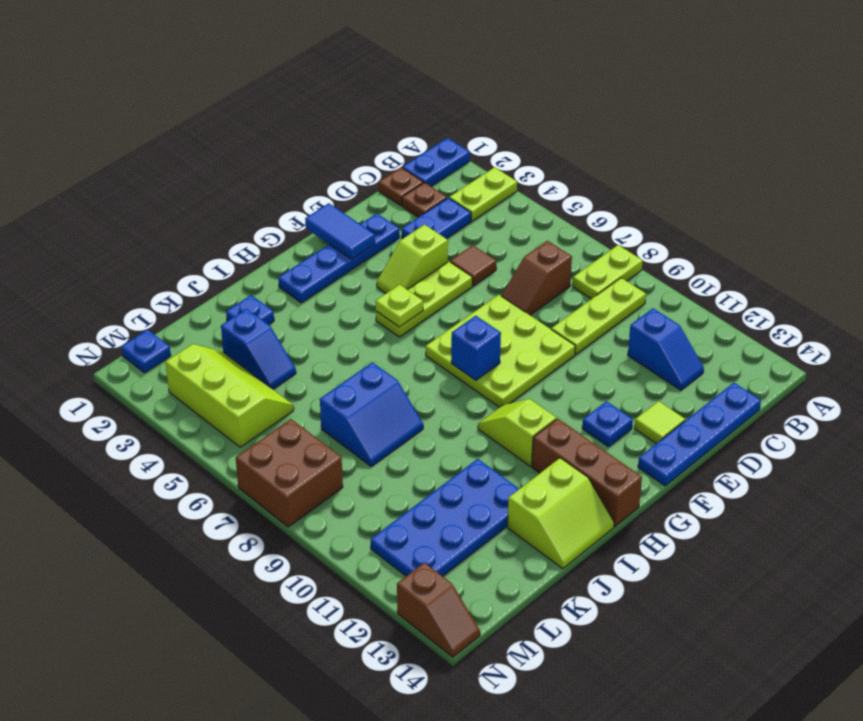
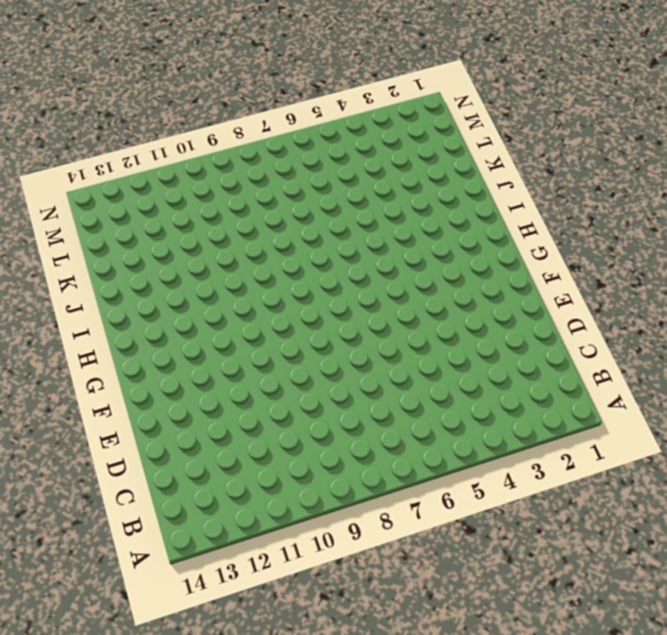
none -> blue plate A1:B1 level 1
none -> lime plate A3:B3 level 1
none -> lime plate A8:B8 level 1
none -> lime plate B9:D9 level 1

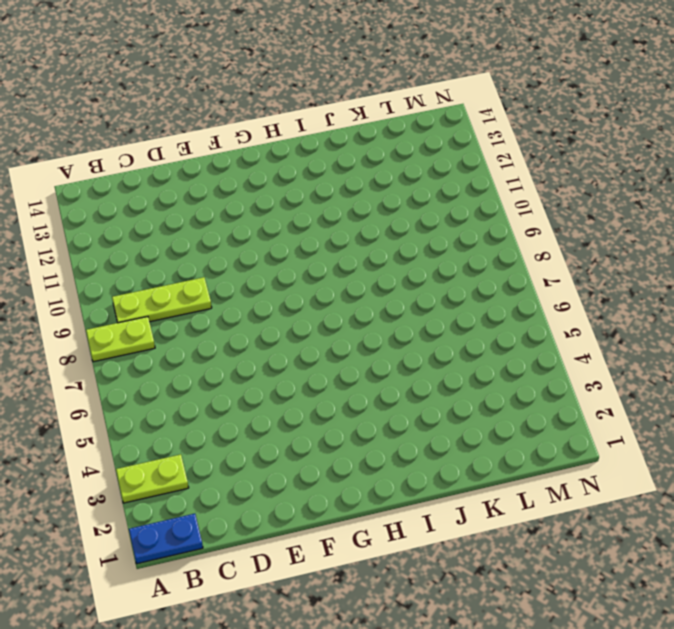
none -> brown plate C1 level 1
none -> brown plate C2 level 1
none -> blue plate C3:D3 level 1
none -> brown slope C7:D7 level 1 top C

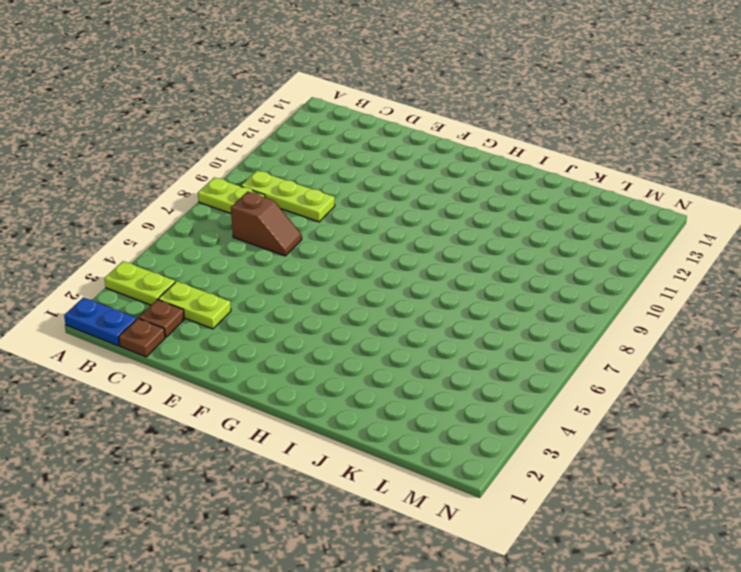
lime plate C3:D3 level 1 -> blue plate C3:D3 level 1
none -> blue slope C11:C12 level 1 top 11
none -> blue plate C14:F14 level 1
none -> brown tile D5 level 1
none -> blue plate E2:H2 level 1

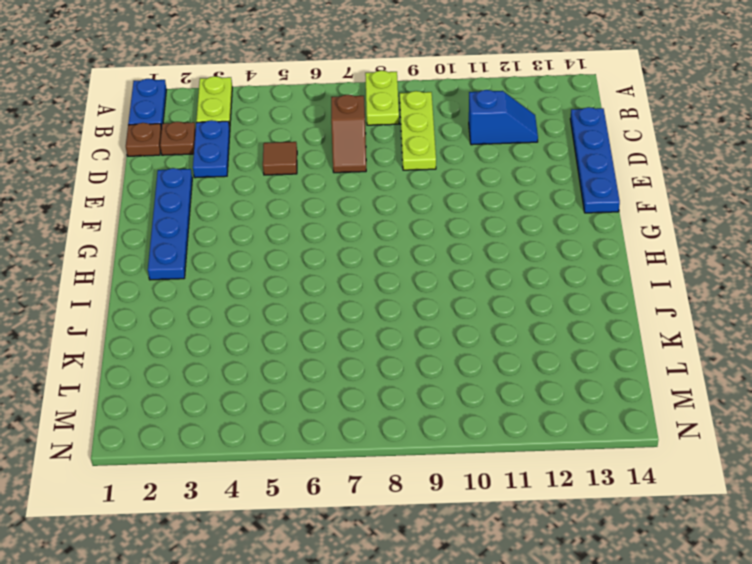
none -> lime slope E4:F4 level 1 top E
none -> lime plate E5:G5 level 1
none -> lime plate E7:G9 level 1
none -> lime tile E13 level 1

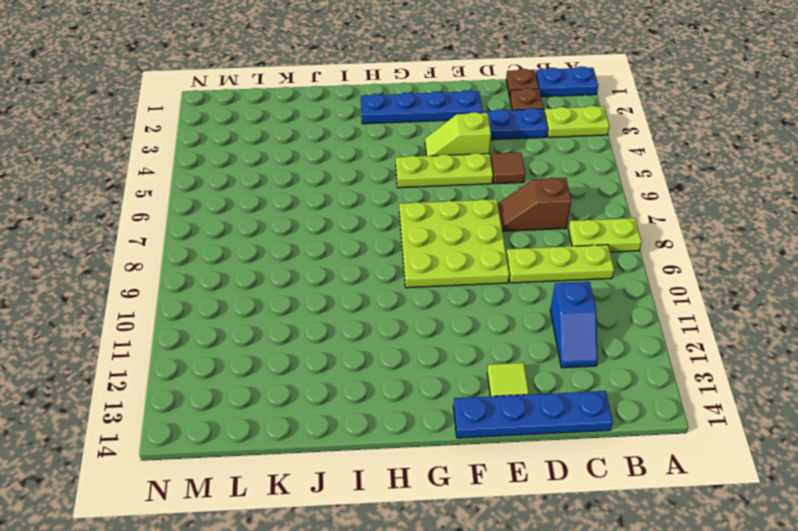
none -> blue plate F12 level 1
none -> lime slope H10:H11 level 1 top 11
none -> brown brick H12:H14 level 1
none -> lime slope I13:J14 level 1 top 13

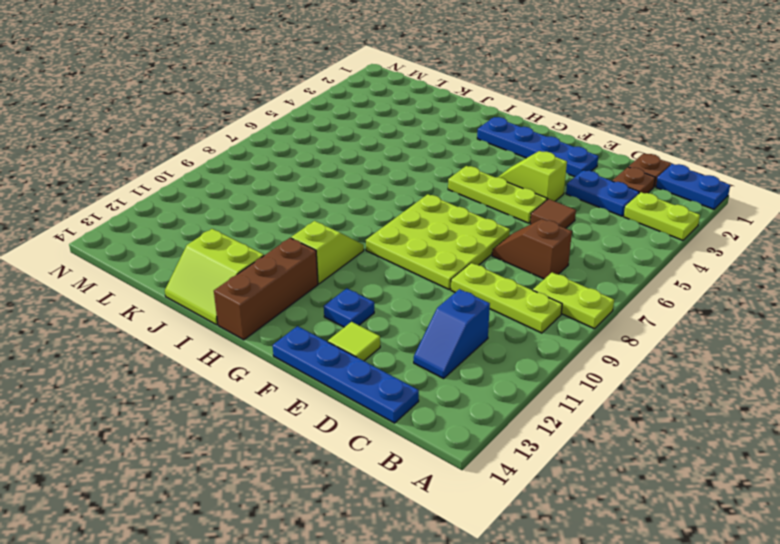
none -> blue plate J2 level 1
none -> blue slope J7:K8 level 1 top 7
none -> blue plate J11:M12 level 1
none -> blue slope K3:K4 level 1 top 3

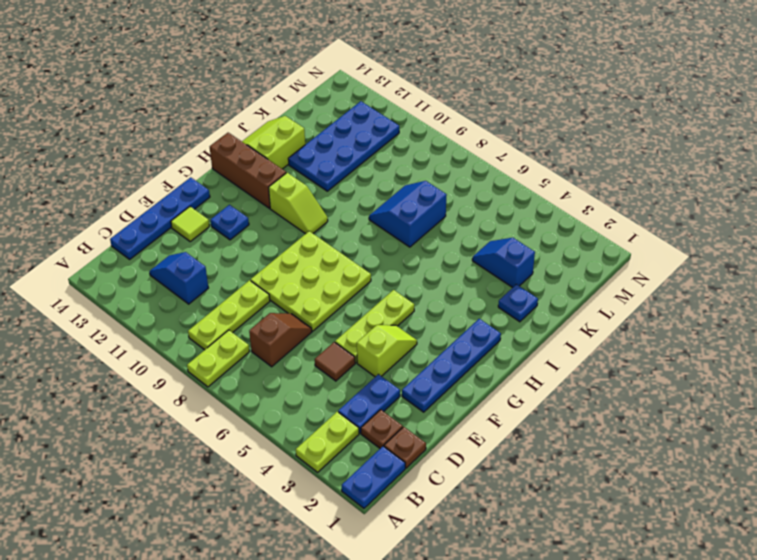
none -> lime slope L3:M5 level 1 top M
none -> blue plate M1 level 1
none -> brown brick M7:N8 level 1
none -> brown slope N13:N14 level 1 top 13

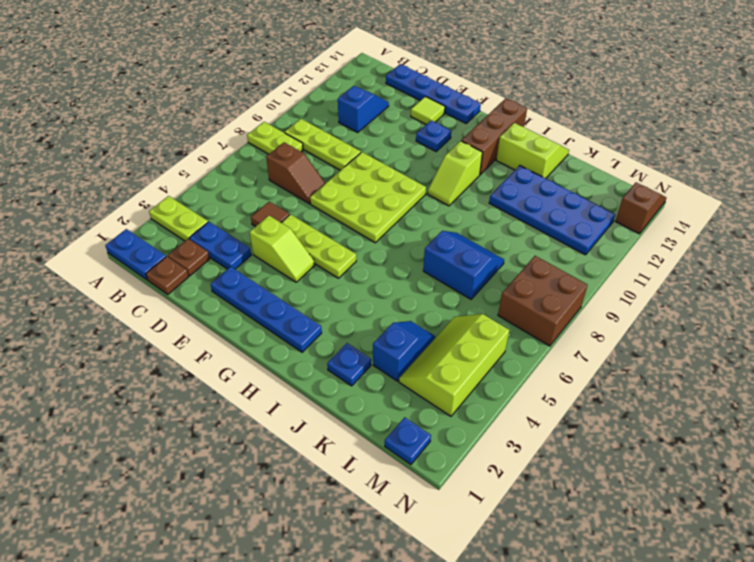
none -> blue tile F1:F2 level 2
none -> lime plate G5 level 2
none -> blue brick G8 level 2

